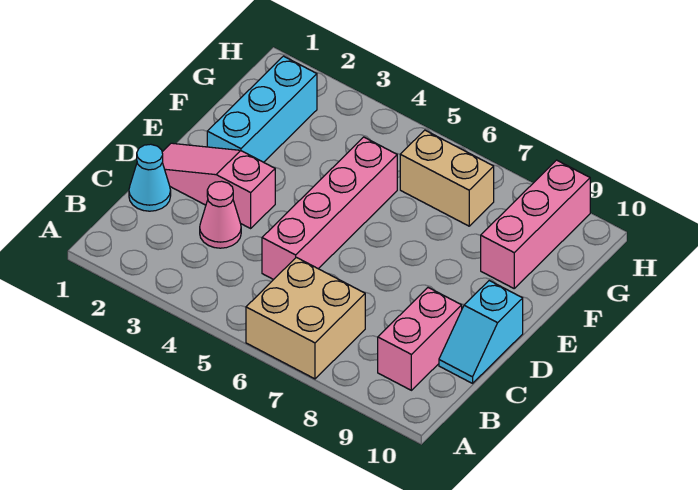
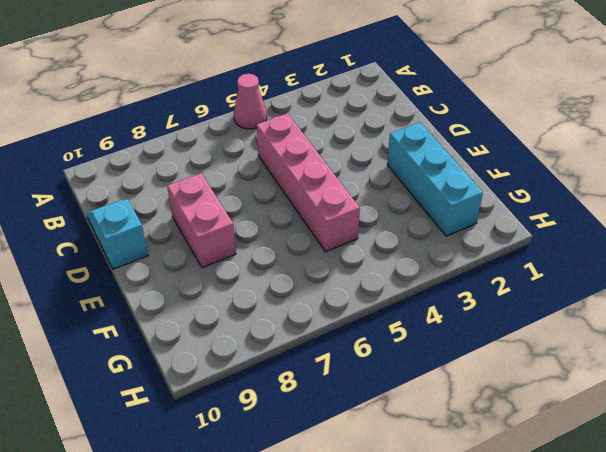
pink cone A5 level 1 -> pink cone C3 level 1
pink brick D8:E8 level 1 -> pink brick B9:C9 level 1
none -> tan brick A6:B7 level 1
none -> cyan cone C1 level 1

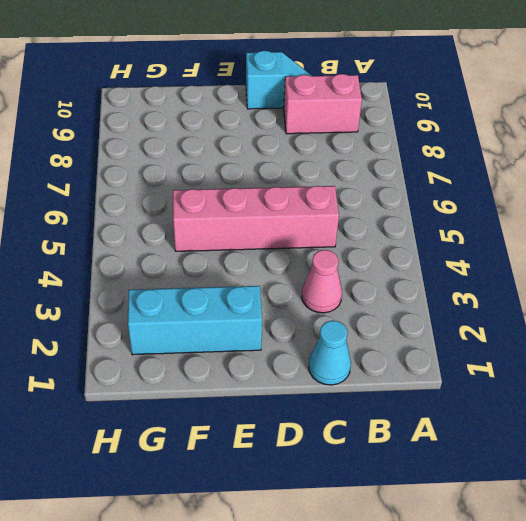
none -> tan brick A6:B7 level 1
none -> pink slope D1:D3 level 1 top 3

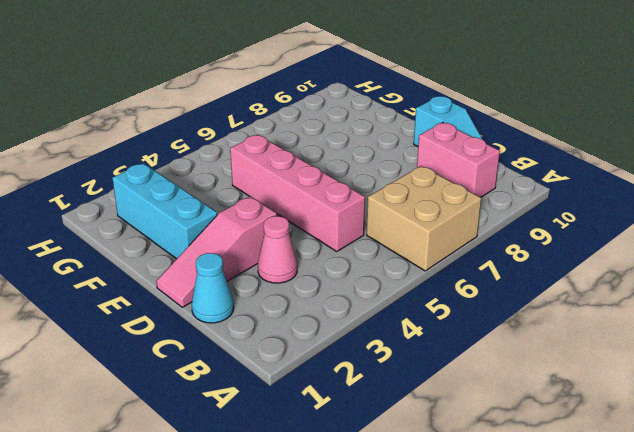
none -> pink brick F9:H9 level 1
none -> tan brick G6:G7 level 1

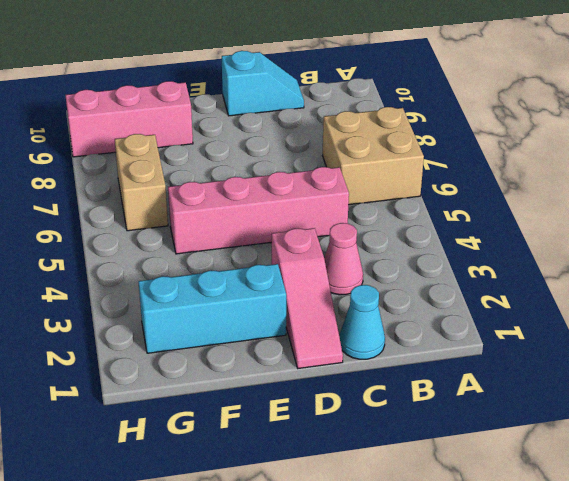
none -> pink brick B9:C9 level 1

